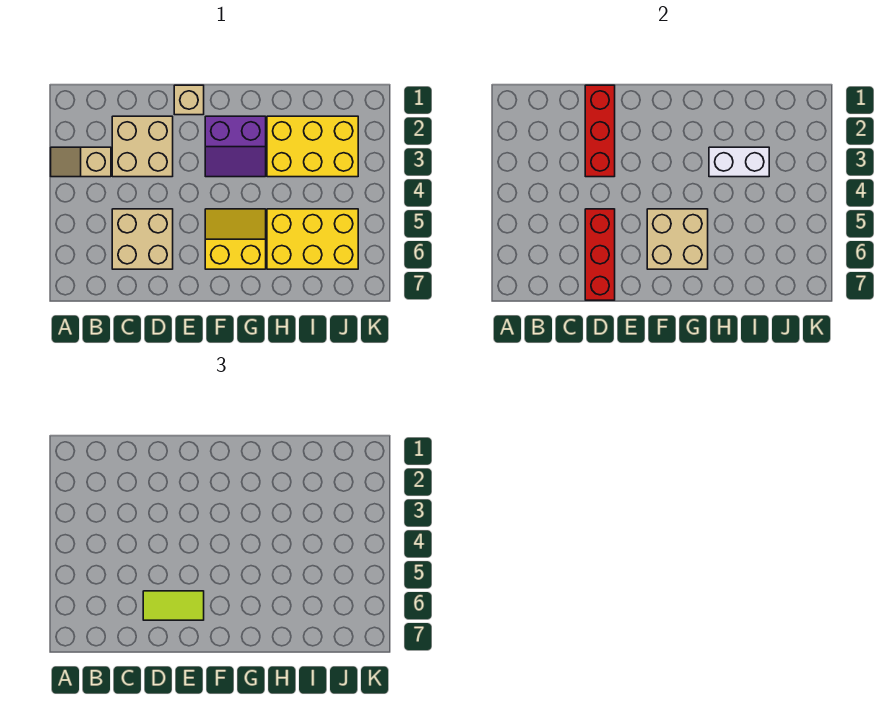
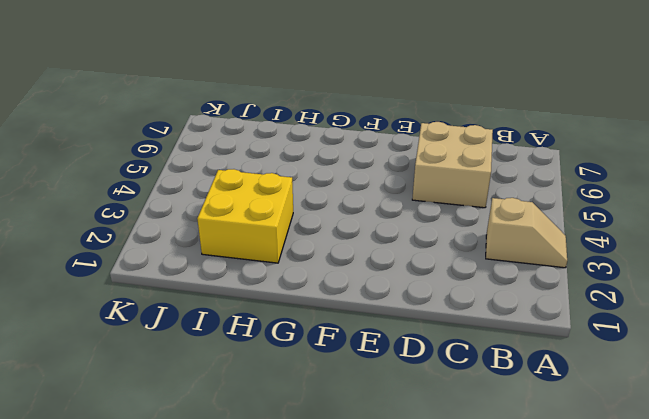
yellow brick H2:I3 level 1 -> yellow brick H2:J3 level 1
none -> tan brick C2:D3 level 1
none -> tan brick E1 level 1
none -> purple slope F2:G3 level 1 top 2

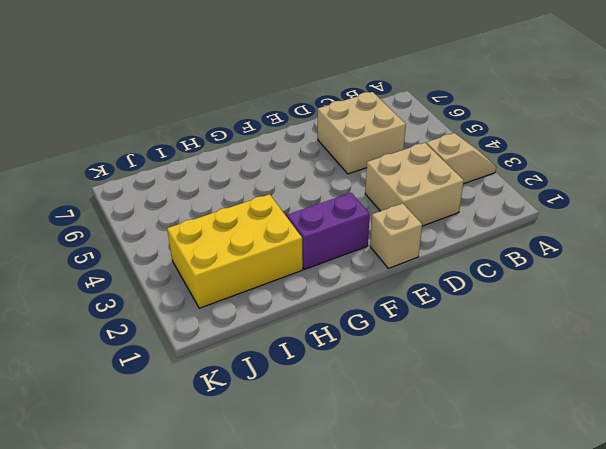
none -> yellow slope F5:G6 level 1 top 6
none -> yellow brick H5:J6 level 1
none -> red brick D1:D3 level 2

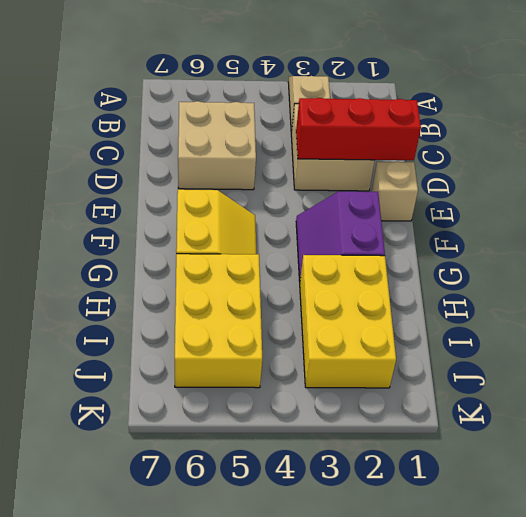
none -> red brick D5:D7 level 2
none -> tan brick F5:G6 level 2
none -> white brick H3:I3 level 2

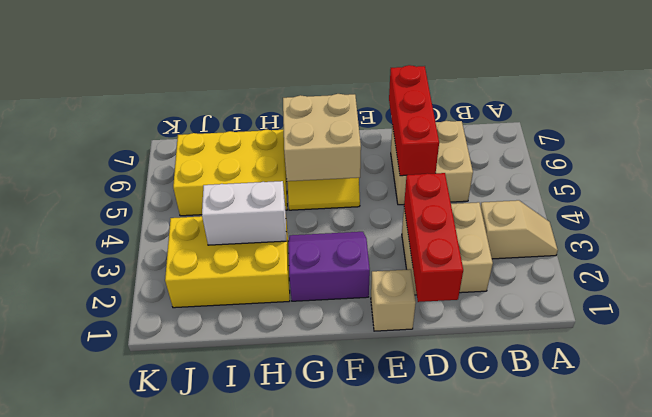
none -> lime tile D6:E6 level 3

